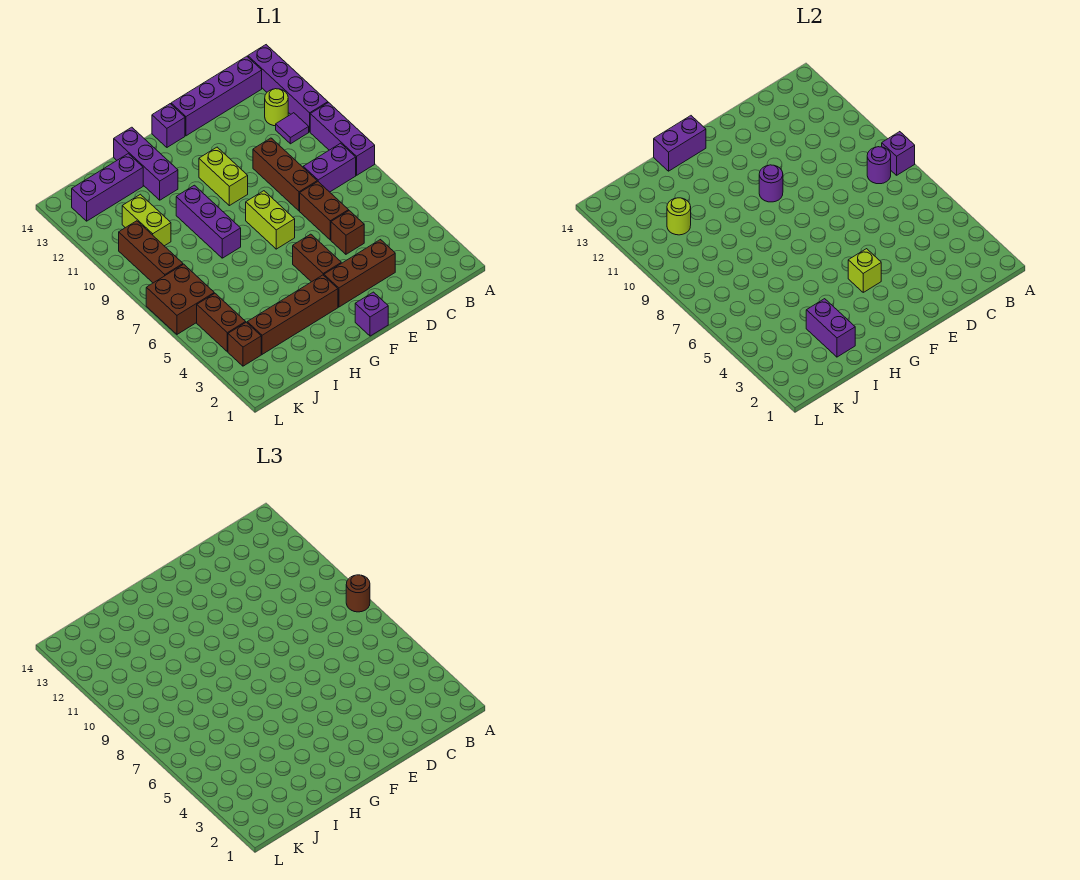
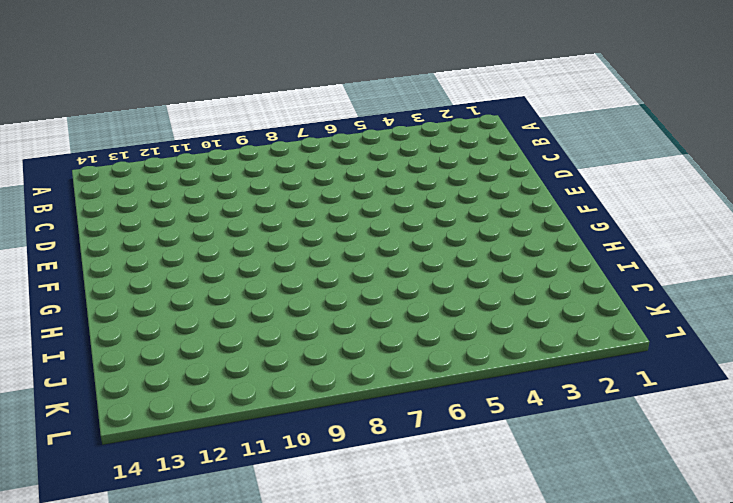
none -> purple brick A8:A10 level 1
none -> purple brick A11:A14 level 1
none -> purple brick B8:C8 level 1
none -> purple tile B11 level 1

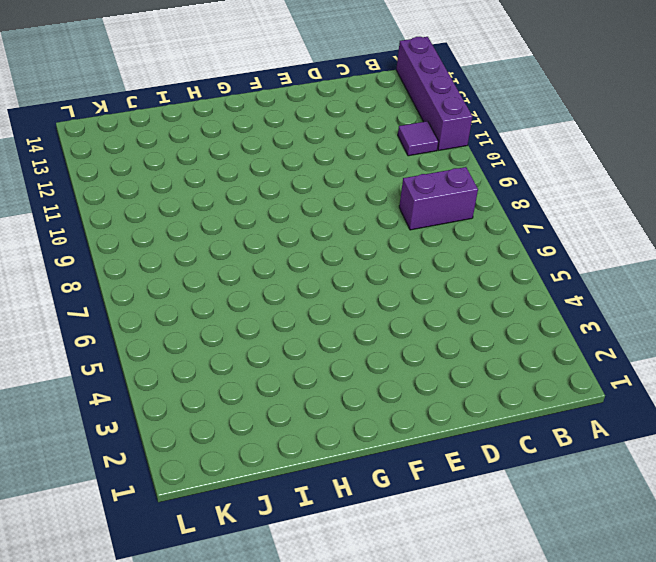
none -> purple brick A8:A10 level 1
none -> lime round brick B12 level 1
none -> purple brick B14:E14 level 1
none -> brown brick D3:F3 level 1

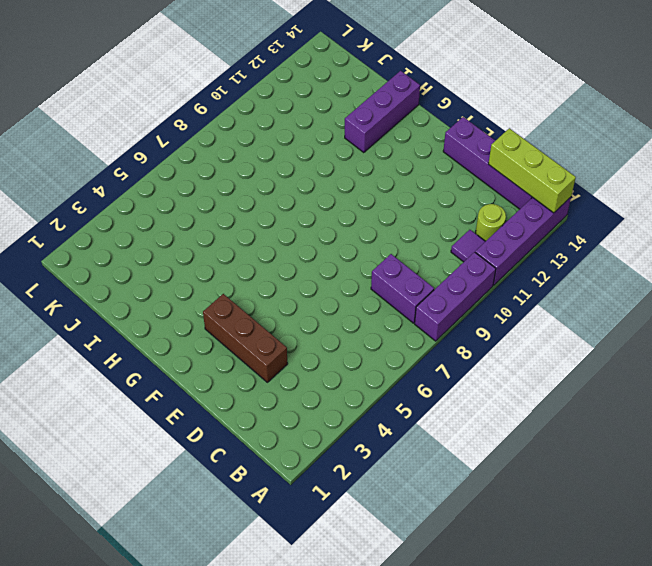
lime brick A14:C14 level 2 -> none
none -> brown brick D5 level 1
none -> brown brick D6:D7 level 1
none -> brown brick D8:D10 level 1
none -> purple brick F1 level 1

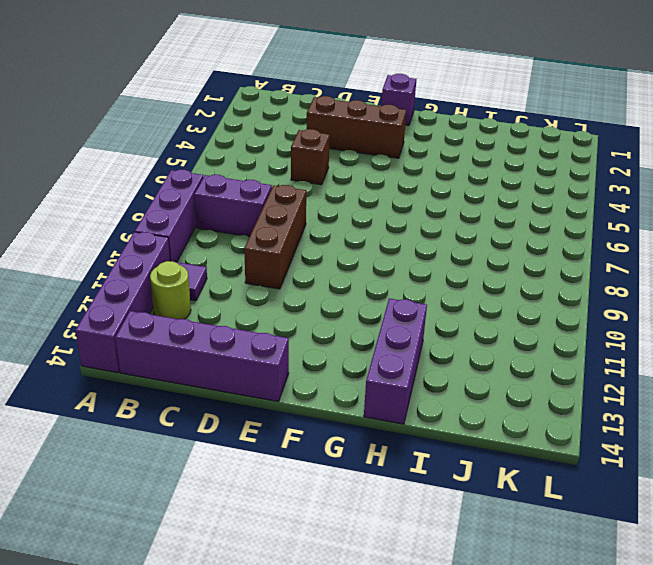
none -> brown brick D6:D7 level 1
none -> brown brick F4:F5 level 1
none -> lime brick F7:F8 level 1
none -> lime brick F10:F11 level 1

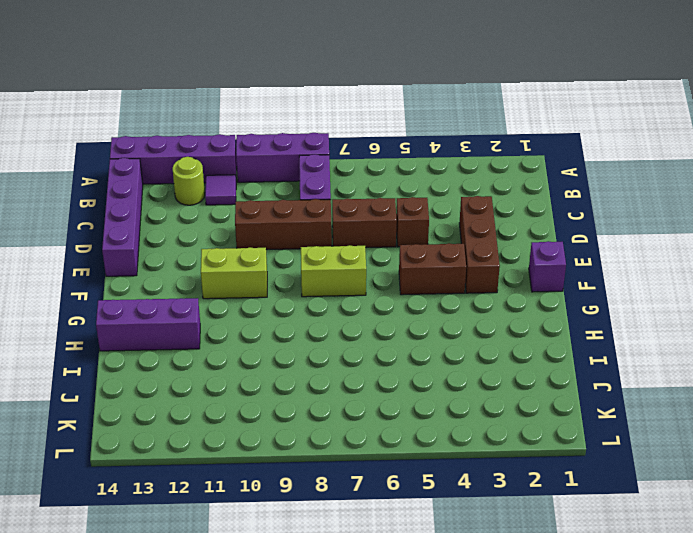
none -> purple brick F14 level 1
none -> brown brick G3:J3 level 1
none -> purple brick H8:H10 level 1
none -> purple brick I13:K13 level 1

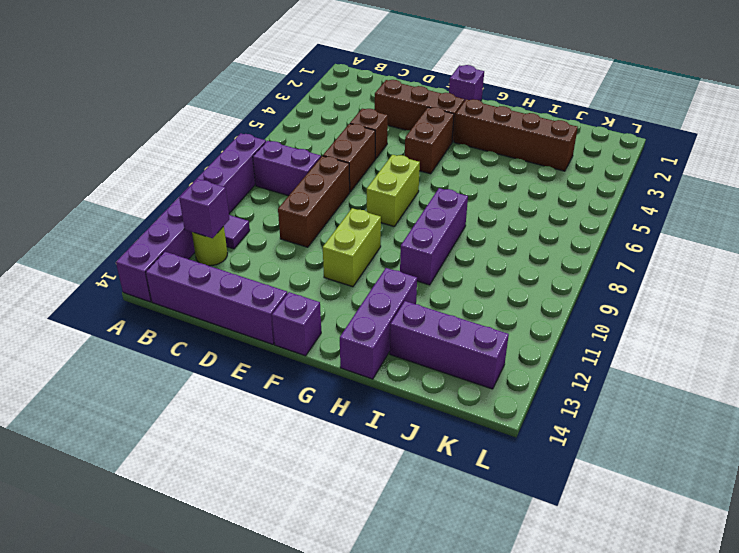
purple brick B12 level 2 -> purple brick A8 level 2
none -> lime brick J10:J11 level 1
none -> brown brick K3 level 1
none -> brown brick K4:K5 level 1
none -> brown brick K6:L7 level 1

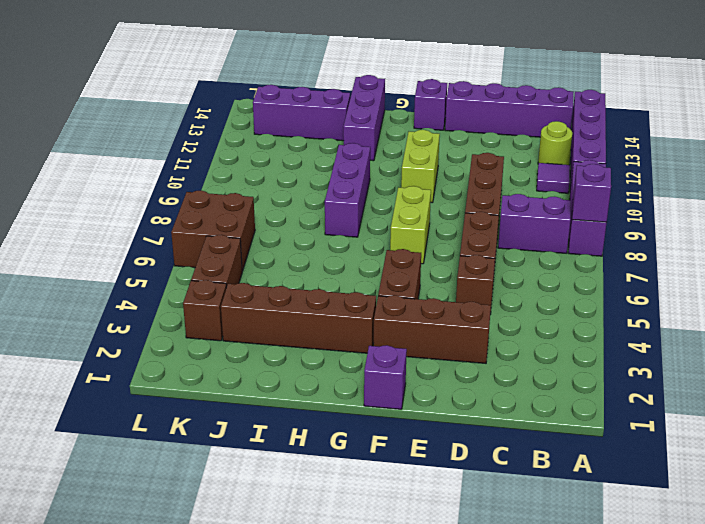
none -> lime brick J10:J11 level 1
none -> brown brick K8:K10 level 1
none -> purple round brick B8 level 2
none -> lime brick F4 level 2

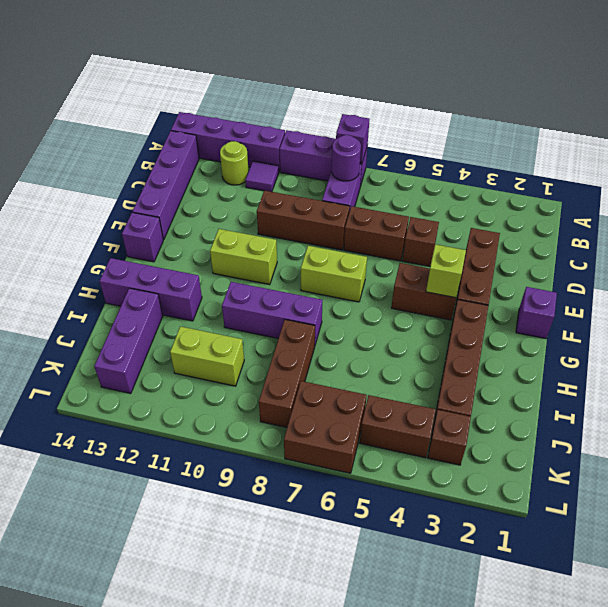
brown brick I8:K8 level 1 -> brown brick K8:K10 level 1
none -> purple round brick F10 level 2
none -> purple brick G14:H14 level 2
none -> purple brick I2:I3 level 2
none -> lime round brick J11 level 2

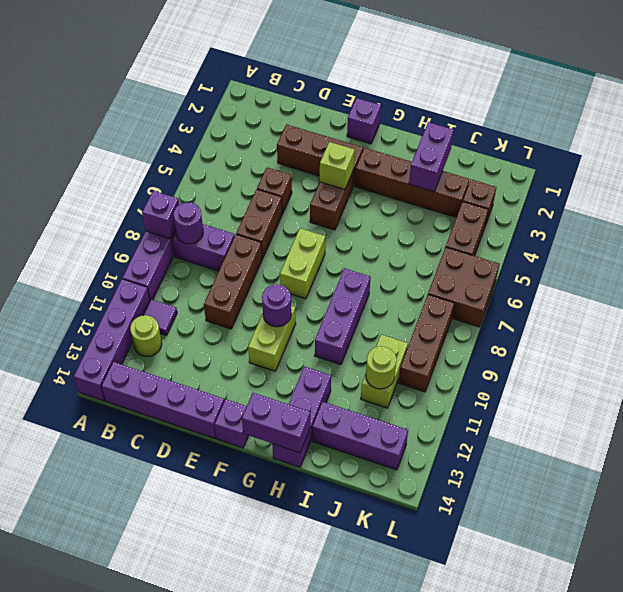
none -> brown round brick A8 level 3

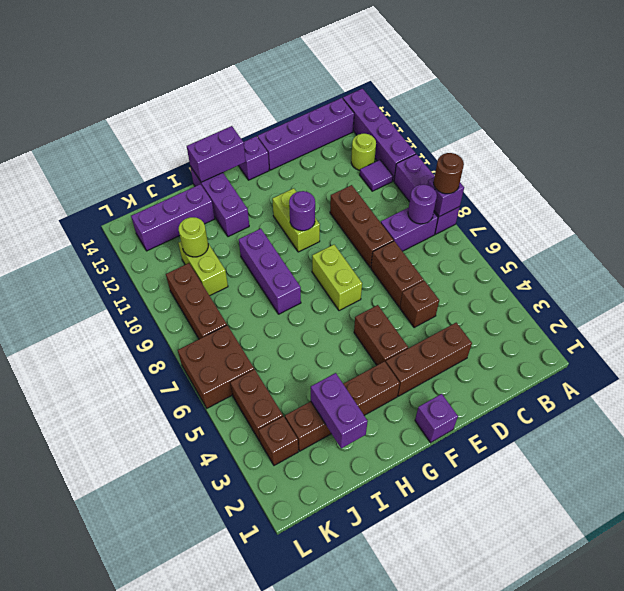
none -> lime brick F4 level 2

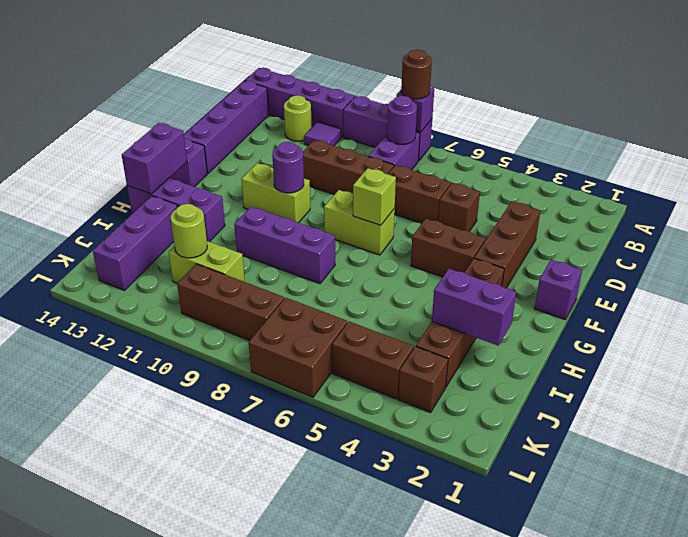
lime brick F7 level 2 -> lime brick F4 level 2

